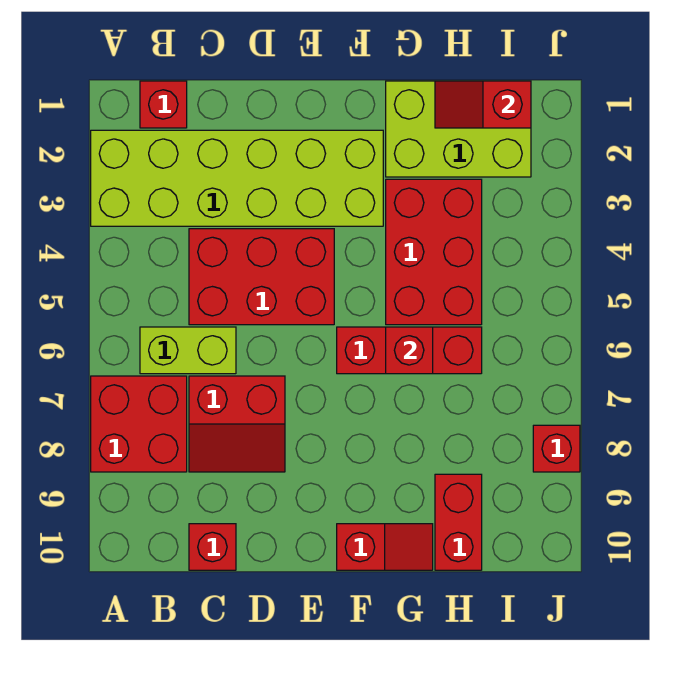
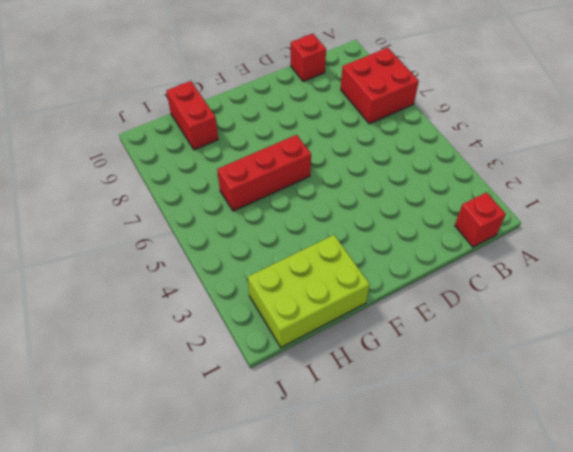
none -> lime brick A2:F3 level 1
none -> lime brick B6:C6 level 1
none -> red brick C4:E5 level 1

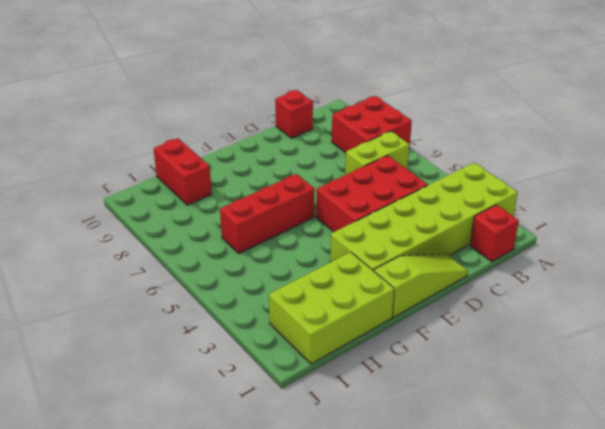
lime slope D1:F1 level 1 top F -> none
none -> red slope C7:D8 level 1 top 7
none -> red slope F10:G10 level 1 top F
none -> red brick G3:H5 level 1

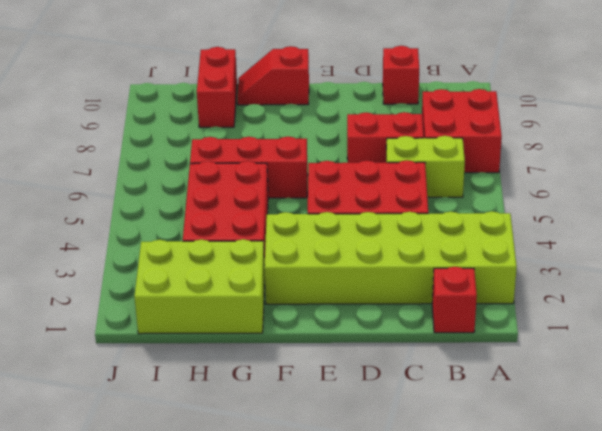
none -> red brick J8 level 1
none -> red brick G6 level 2
none -> red slope H1:I1 level 2 top I

